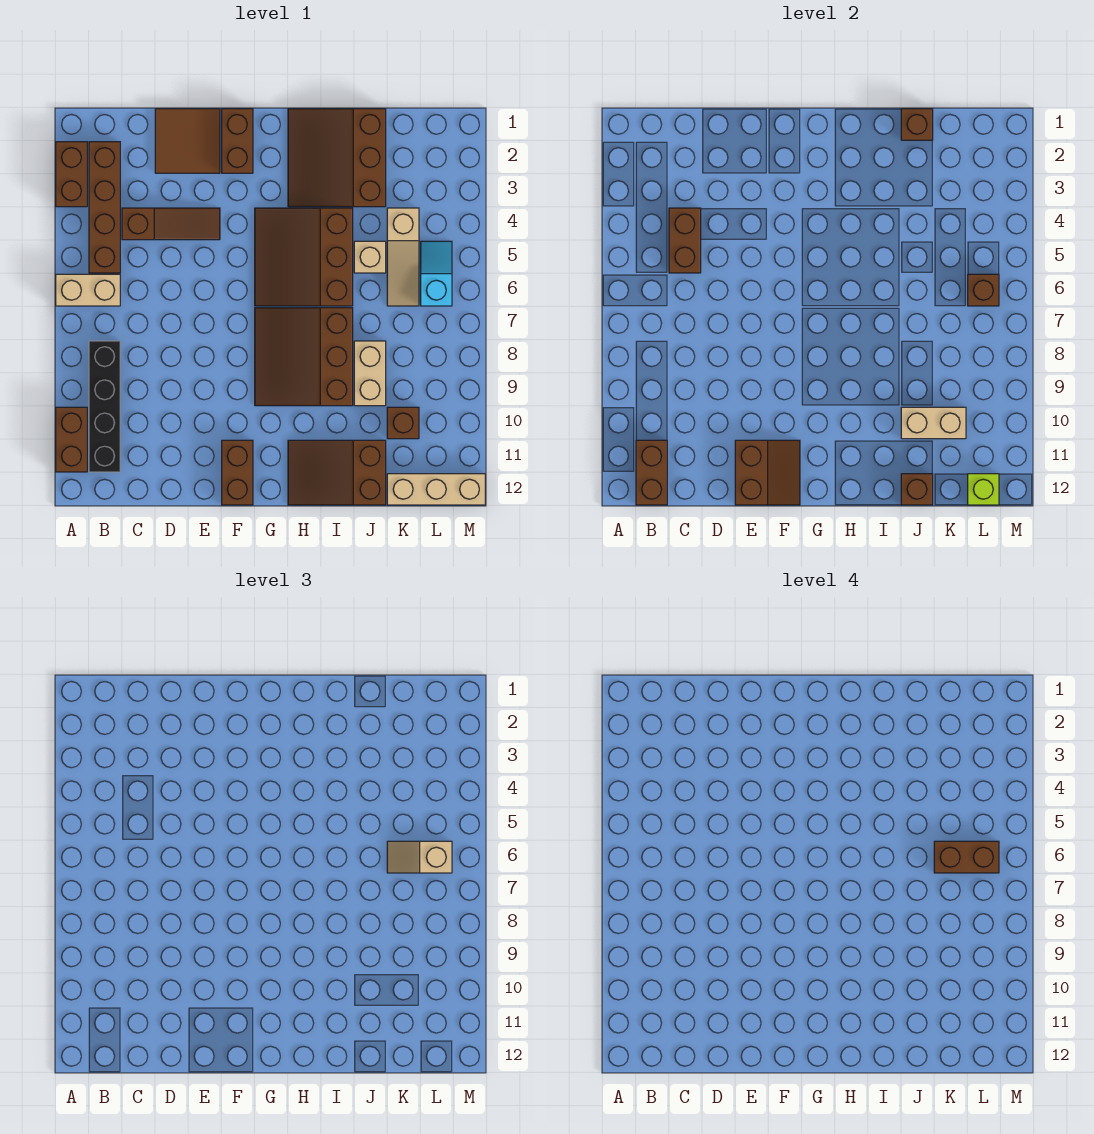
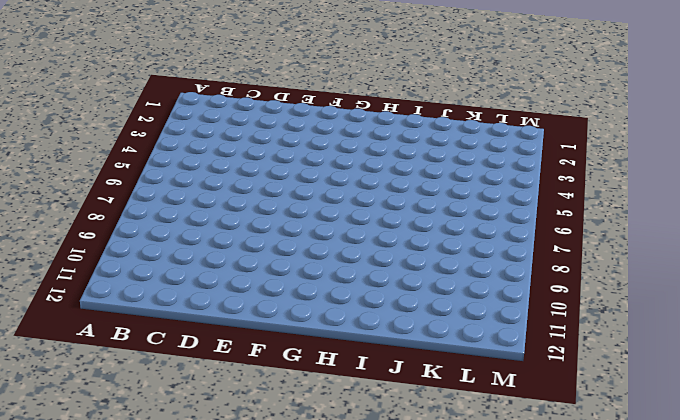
none -> brown brick A2:A3 level 1
none -> tan brick A6:B6 level 1
none -> brown brick A10:A11 level 1

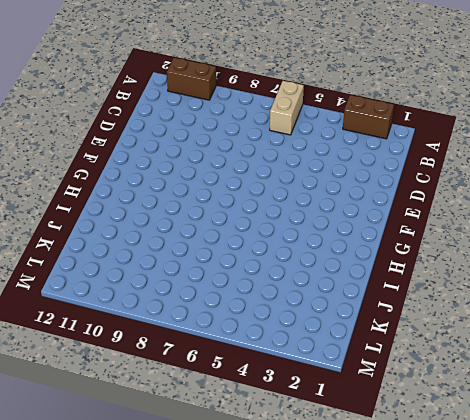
none -> brown brick B2:B5 level 1
none -> black brick B8:B11 level 1
none -> brown slope C4:E4 level 1 top C

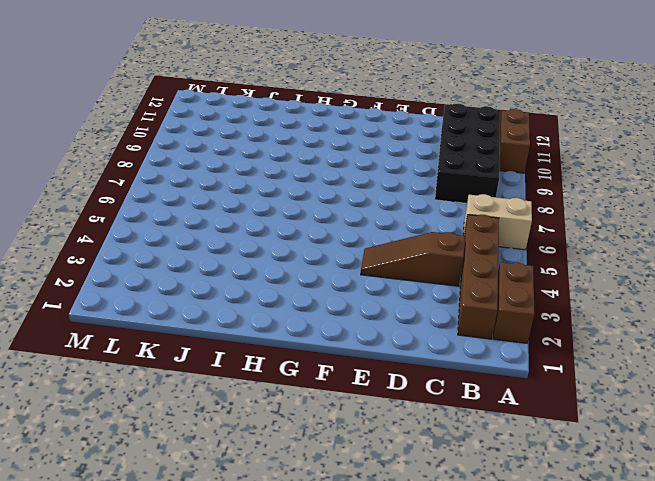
black brick B8:C11 level 1 -> black brick B8:B11 level 1
none -> brown tile D1:E2 level 1
none -> brown brick F1:F2 level 1
none -> brown brick F11:F12 level 1

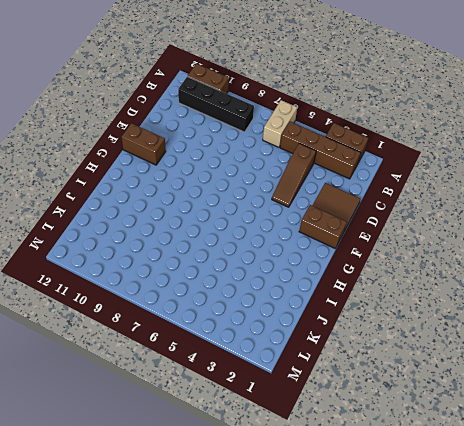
none -> brown slope G4:I6 level 1 top I
none -> brown slope G7:I9 level 1 top I
none -> brown slope H1:J3 level 1 top J

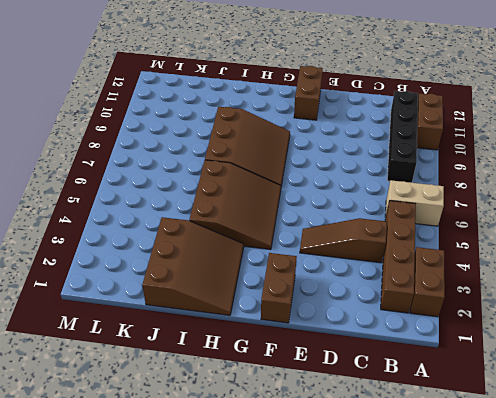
none -> brown tile D1:E2 level 1
none -> brown slope H11:J12 level 1 top J
none -> tan brick J5 level 1

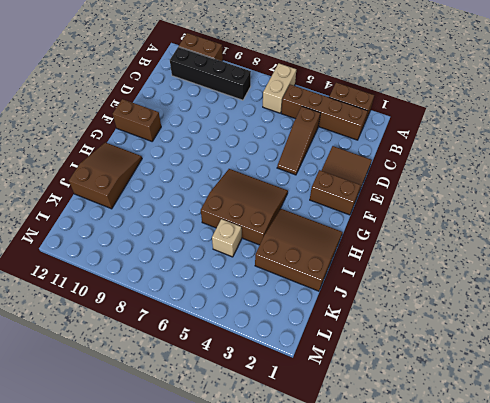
none -> brown slope G7:I9 level 1 top I
none -> tan brick J8:J9 level 1
none -> tan slope K4:K6 level 1 top 4

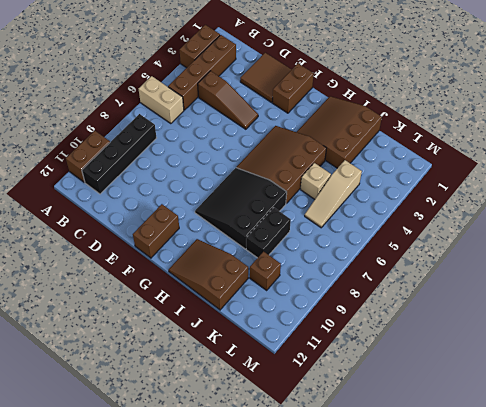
black slope G7:I9 level 1 top I -> brown slope G7:I9 level 1 top I
black brick J8:J9 level 1 -> tan brick J8:J9 level 1
none -> tan brick K12:M12 level 1
none -> cyan slope L5:L6 level 1 top 6
none -> brown brick B11:B12 level 2

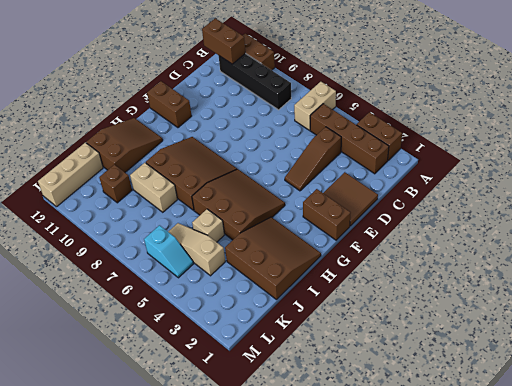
none -> brown brick C4:C5 level 2
none -> brown slope E11:F12 level 2 top E
none -> brown brick J1 level 2

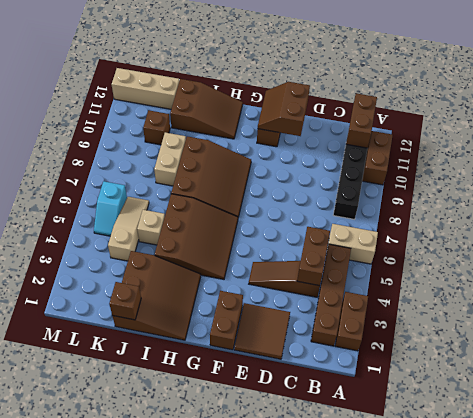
none -> tan brick J10:K10 level 2
none -> brown brick J12 level 2
none -> brown brick L6 level 2

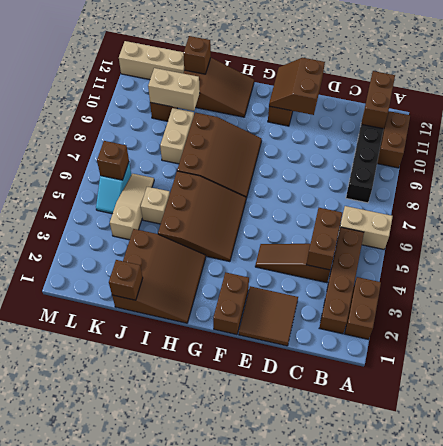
none -> lime brick L12 level 2
none -> tan slope K6:L6 level 3 top L
none -> brown brick K6:L6 level 4

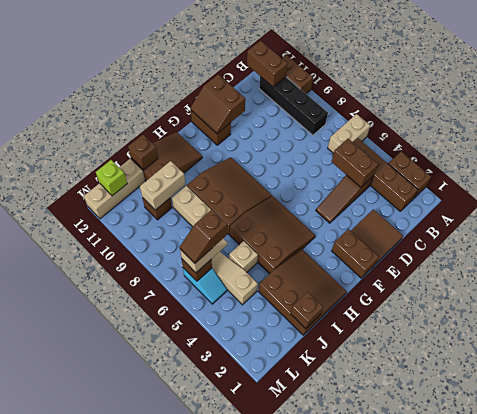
brown slope K6:L6 level 4 top K -> brown brick K6:L6 level 4

